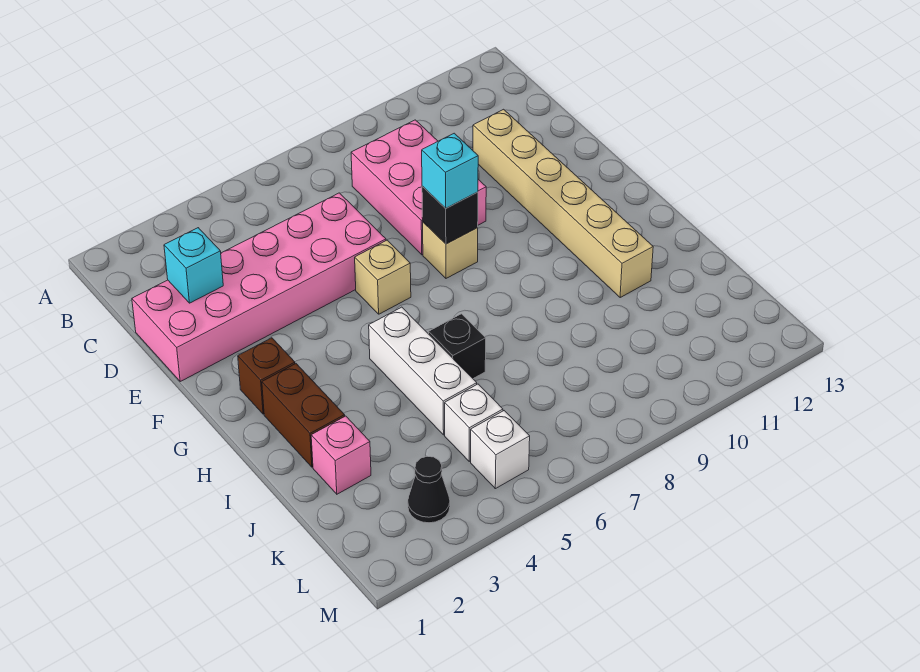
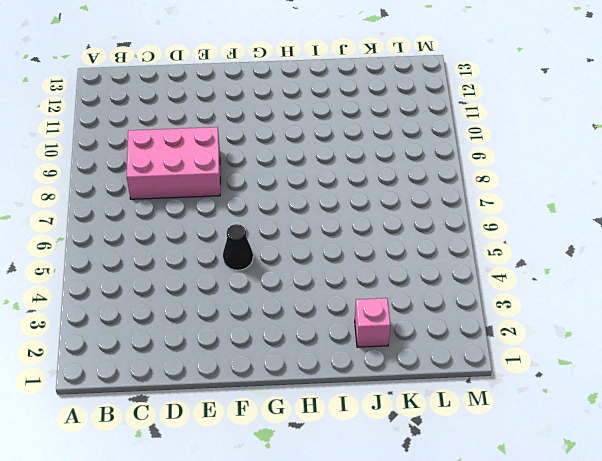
black cone F5 level 1 -> black cone L3 level 1
none -> pink brick D1:E6 level 1
none -> tan brick D11:I11 level 1
none -> tan brick F6 level 1

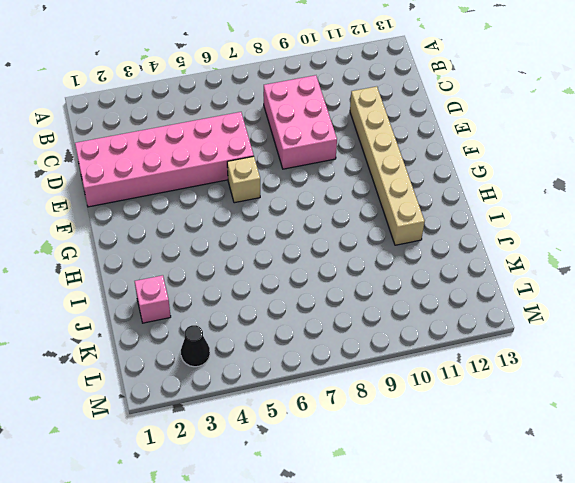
none -> tan brick F8 level 1
none -> brown brick G2 level 1
none -> brown brick H2:I2 level 1

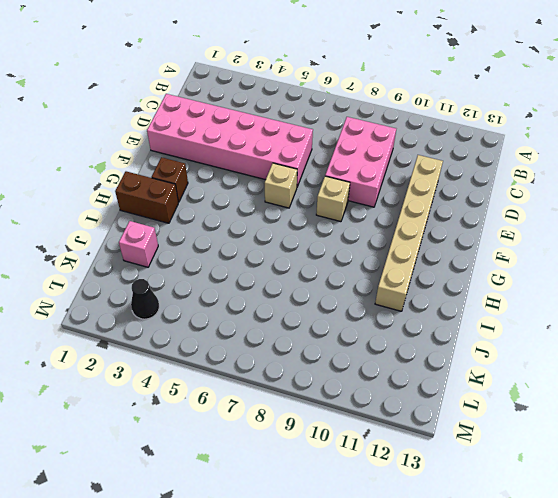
brown brick H1:H2 level 1 -> brown brick H2:I2 level 1
none -> white brick H5:J5 level 1
none -> black brick I6 level 1
none -> white brick K5 level 1

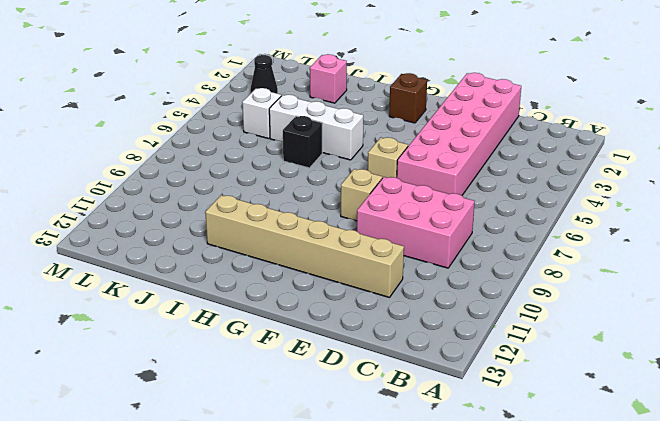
none -> brown brick H2:I2 level 1
none -> white brick L5 level 1
none -> cyan brick D2 level 2

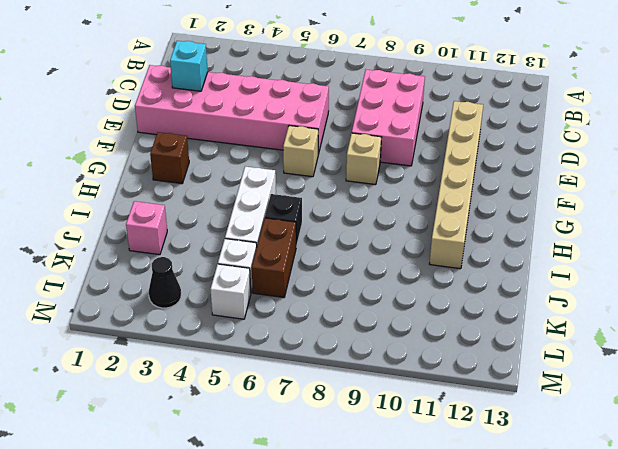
brown brick J6:K6 level 1 -> brown brick H2:I2 level 1
none -> black brick F8 level 2
none -> cyan brick F8 level 3

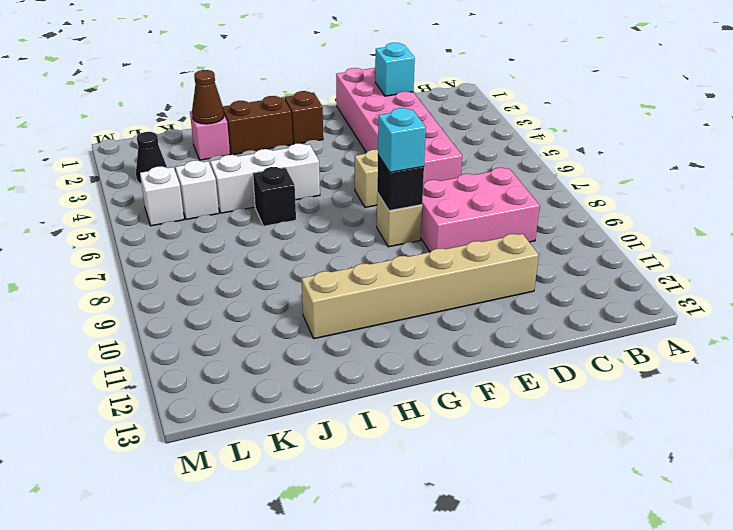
brown cone J2 level 2 -> none

